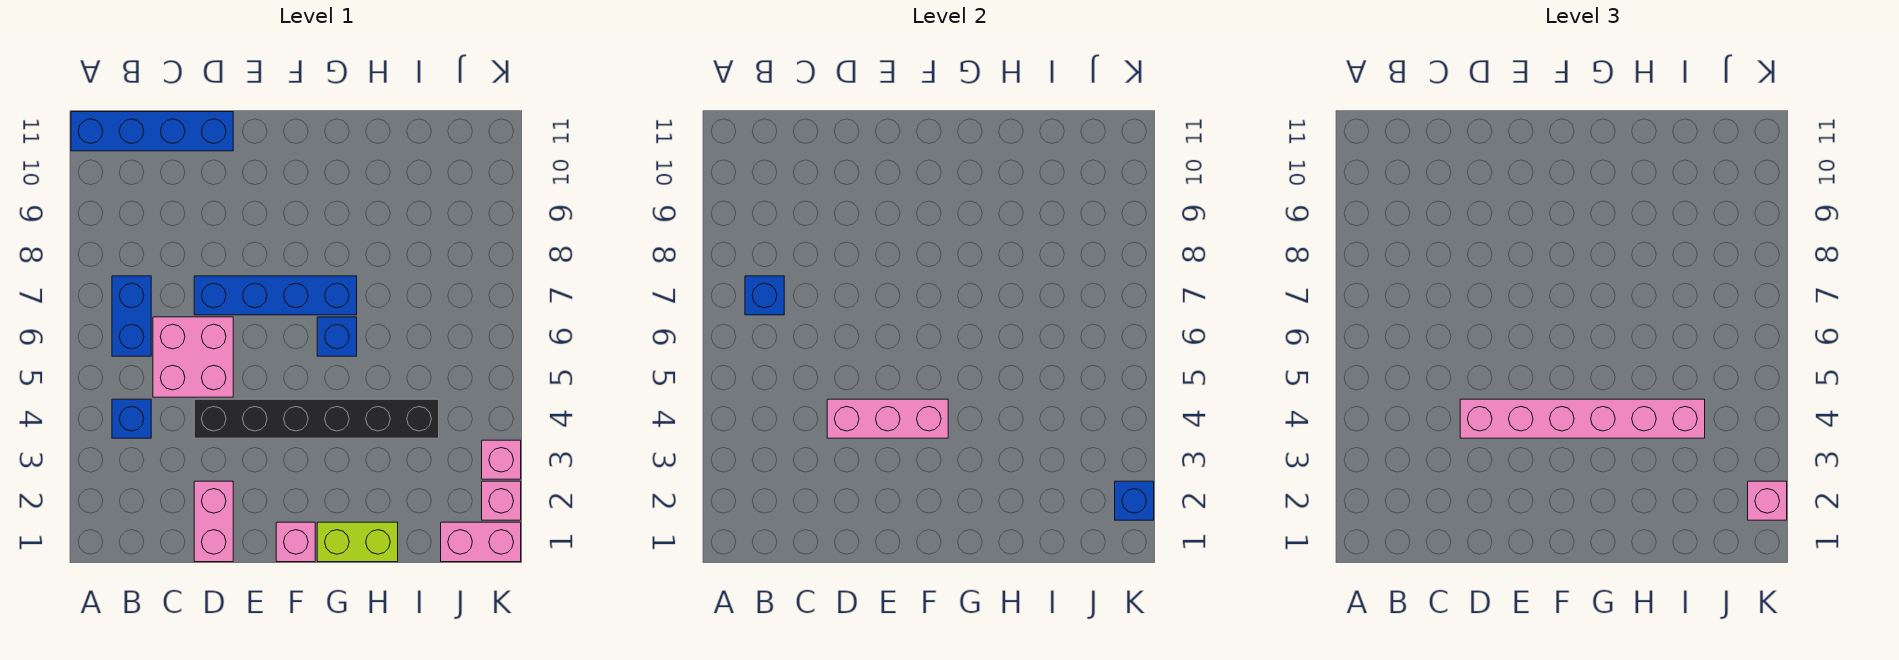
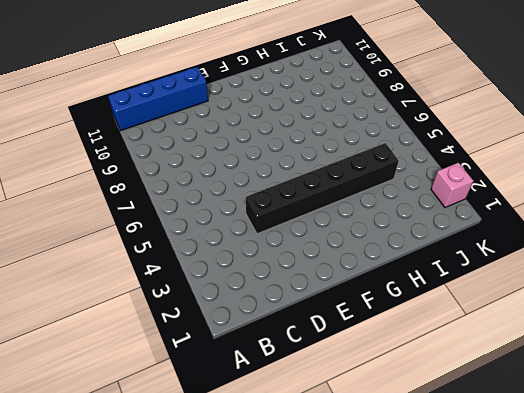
none -> blue brick B4 level 1
none -> blue brick B6:B7 level 1
none -> pink brick C5:D6 level 1

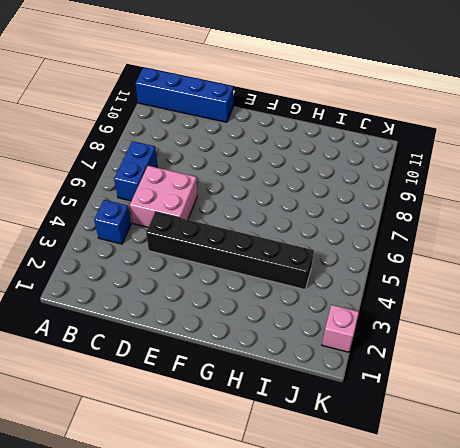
none -> pink brick D1:D2 level 1
none -> blue brick D7:G7 level 1
none -> pink brick F1 level 1

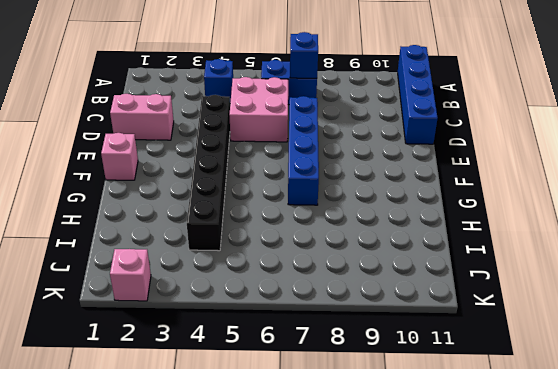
none -> lime brick G1:H1 level 1
none -> blue brick G6 level 1
none -> pink brick J1:K1 level 1

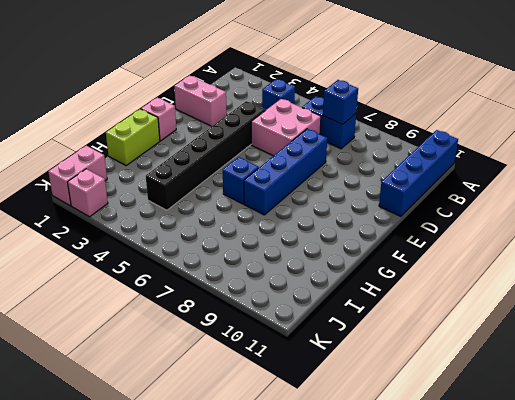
none -> pink brick K3 level 1
none -> pink brick D4:F4 level 2
none -> blue brick K2 level 2

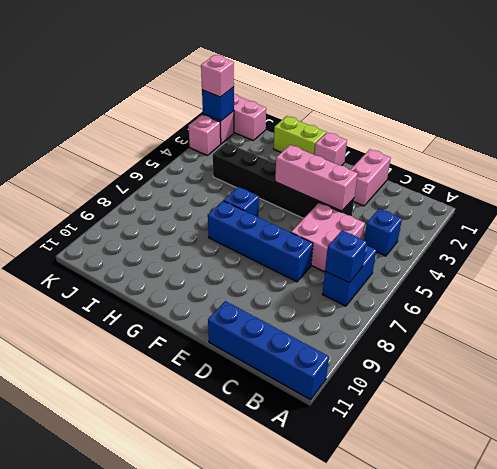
none -> pink brick D4:I4 level 3

